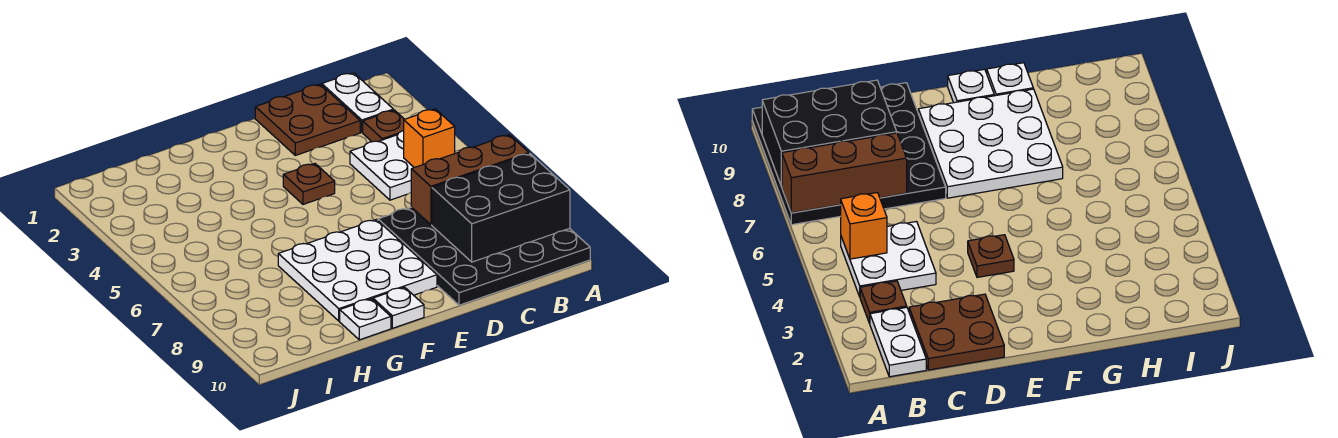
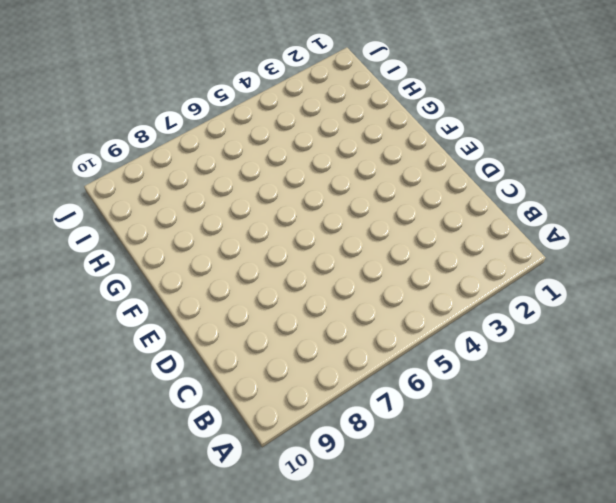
none -> black plate A7:D10 level 1
none -> white plate B1:B2 level 1
none -> brown plate B3 level 1

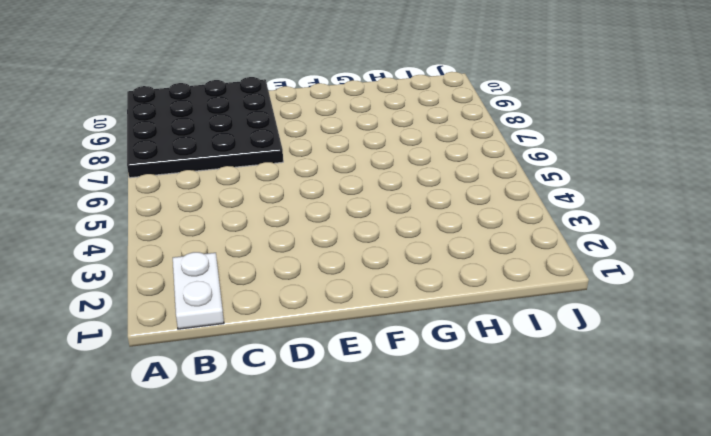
none -> brown plate B3 level 1
none -> white plate B4:C5 level 1
none -> brown plate C1:D2 level 1

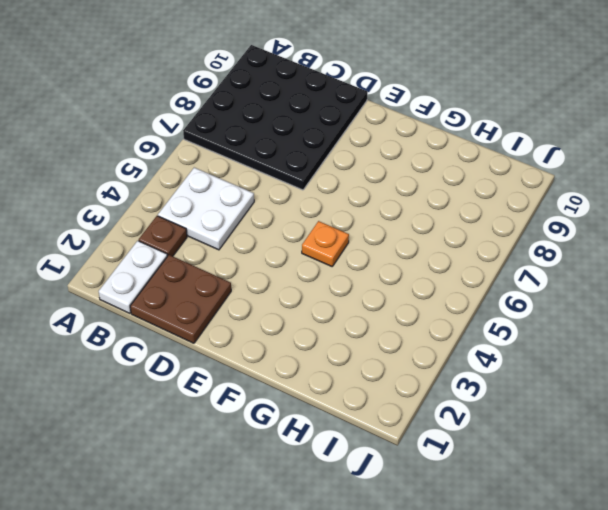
orange plate F5 level 1 -> none
none -> brown plate E4 level 1
none -> white plate E7:G9 level 1
none -> white plate F10 level 1

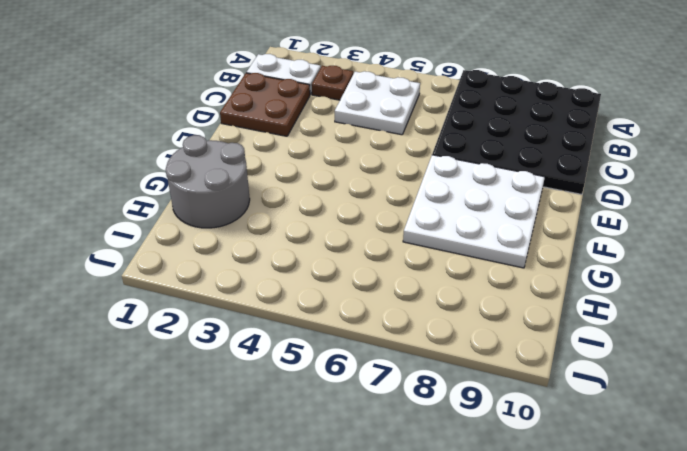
grey round brick G1:H2 level 1 -> none
none -> brown plate E4 level 1
none -> white plate F10 level 1
none -> white plate G10 level 1

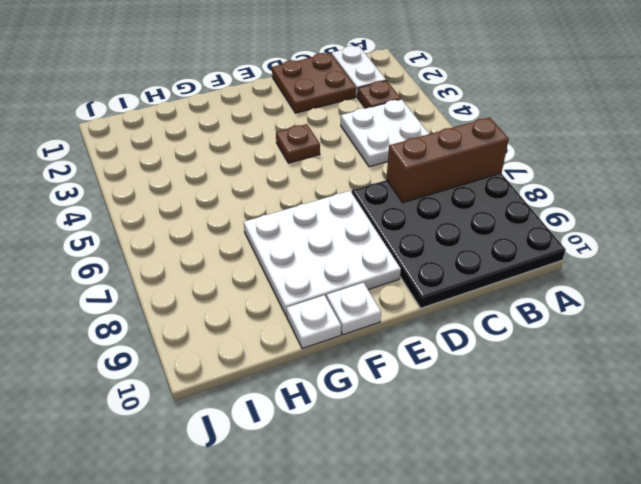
none -> black brick A8:C9 level 2
none -> orange brick B5 level 2

